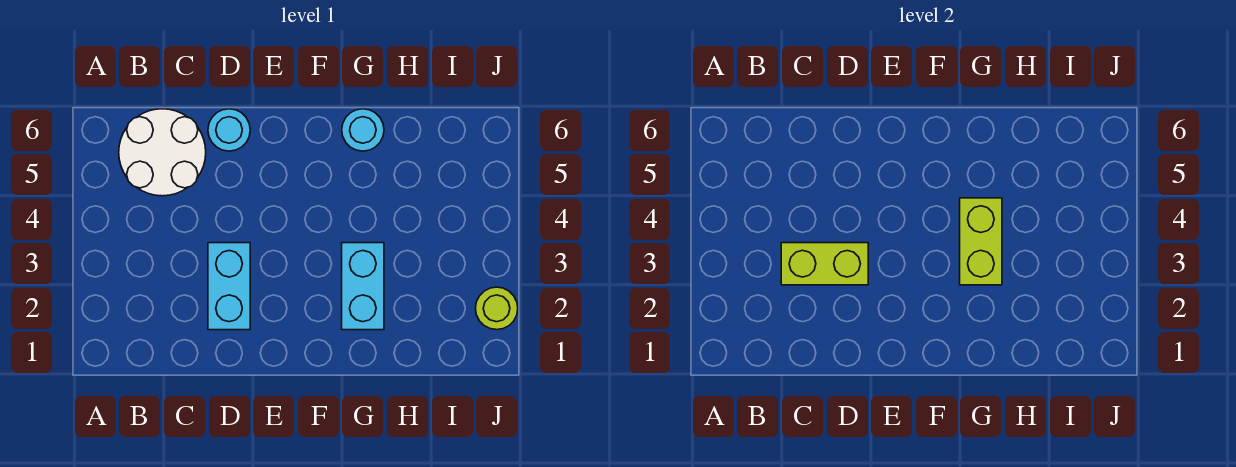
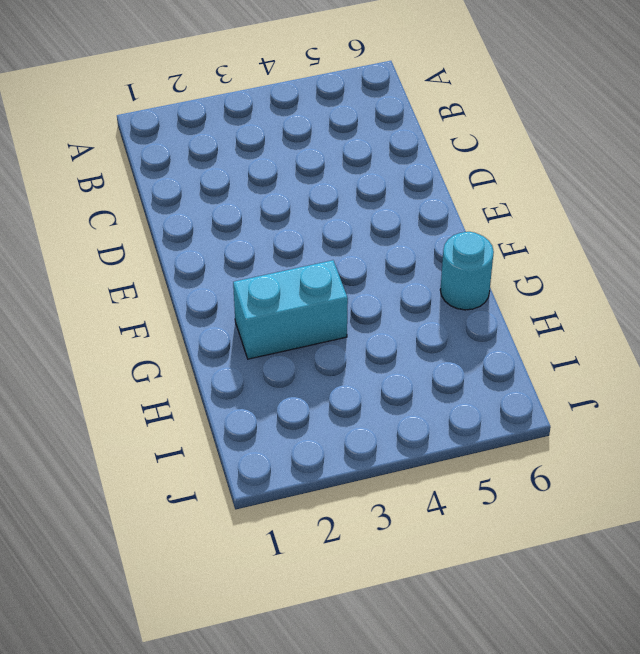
none -> white round brick B5:C6 level 1
none -> cyan brick D2:D3 level 1

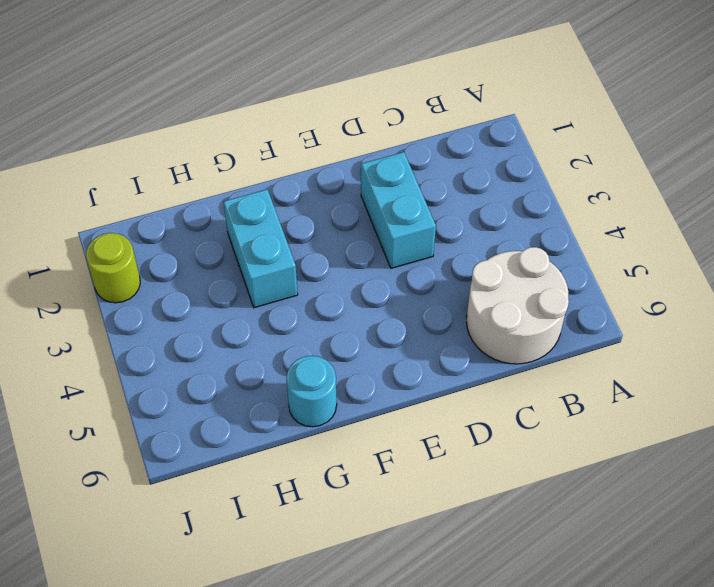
none -> cyan round brick D6 level 1
none -> lime brick C3:D3 level 2

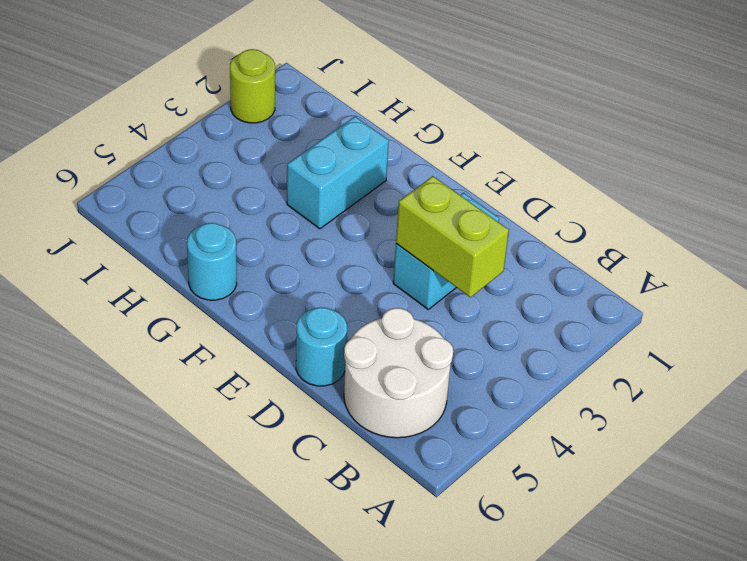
none -> lime brick G3:G4 level 2

